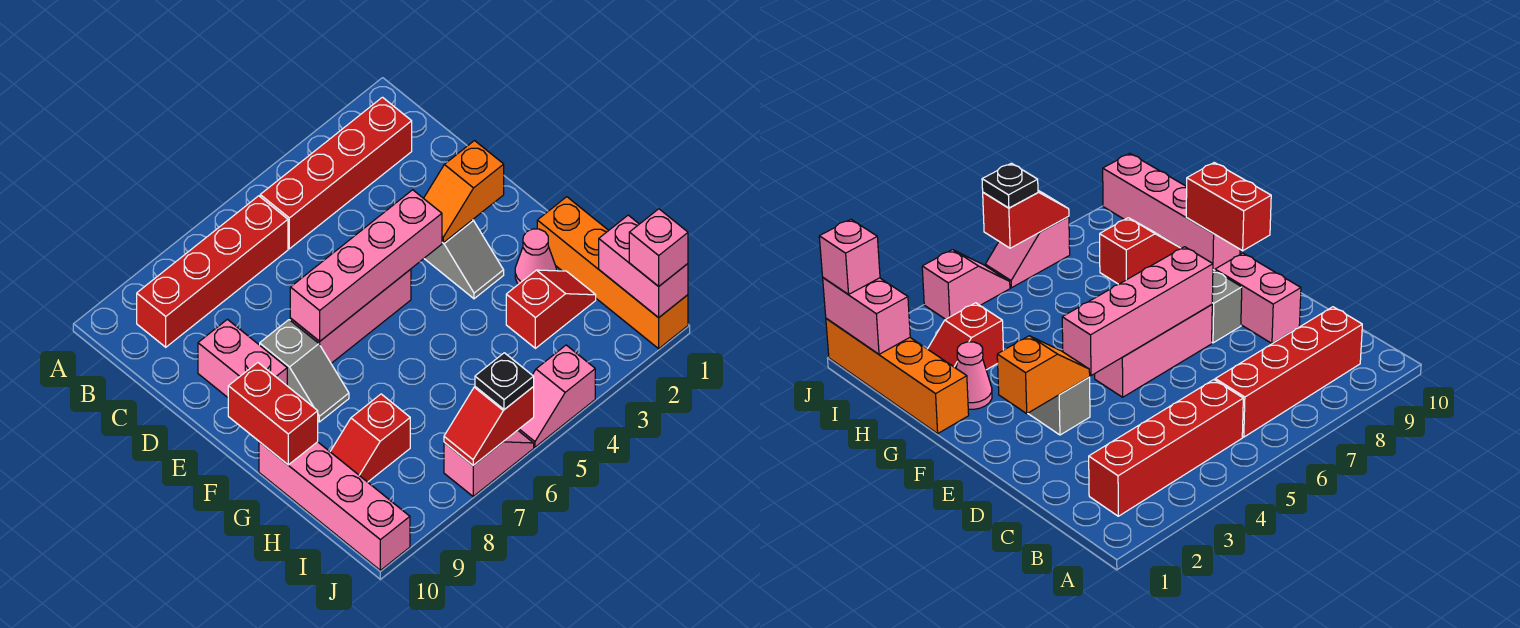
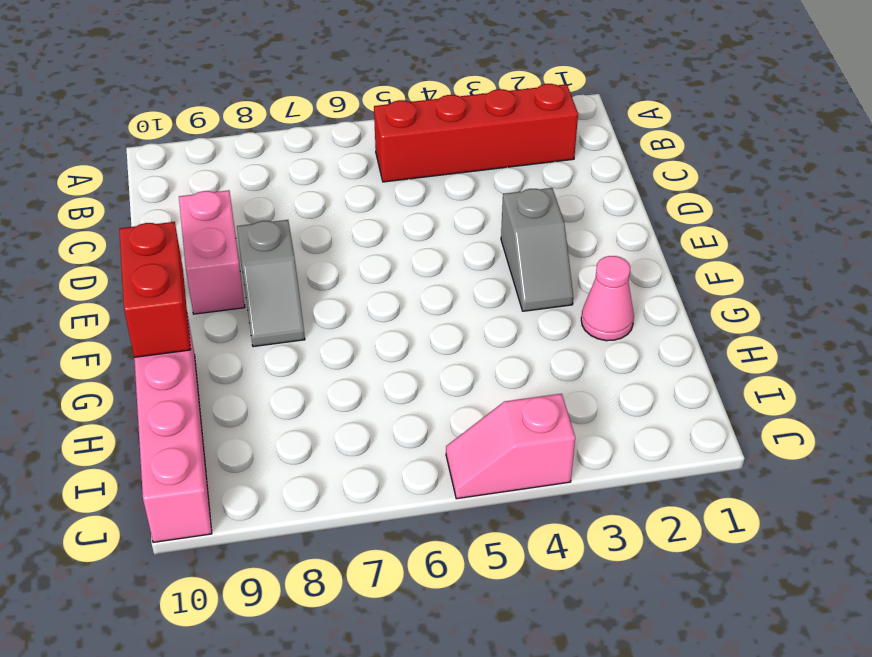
none -> red brick B6:B9 level 1
none -> pink brick E5:E7 level 1
none -> orange brick G1:J1 level 1

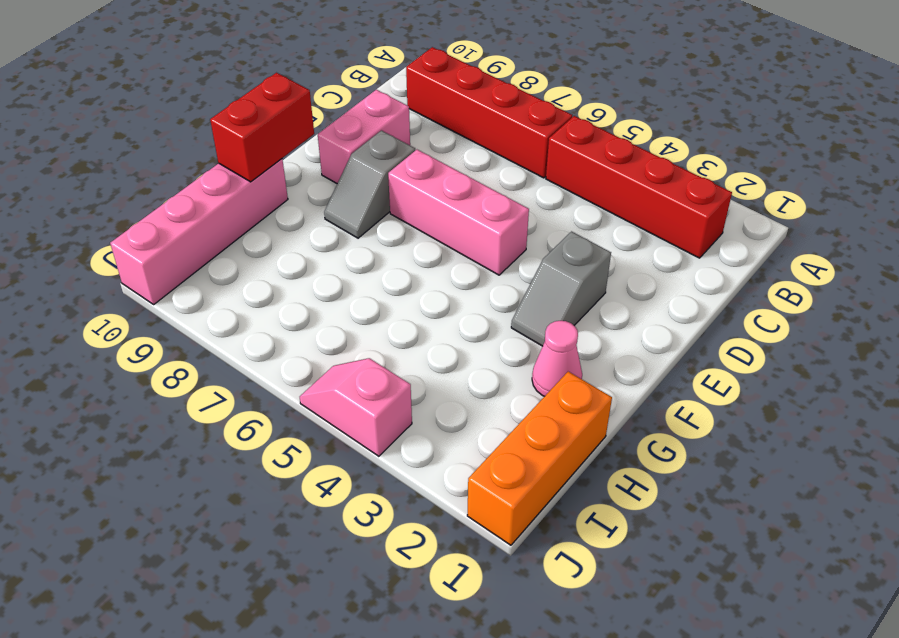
orange brick H1:J1 level 1 -> orange brick G1:J1 level 1
none -> red slope H2:H3 level 1 top 3
none -> red slope H8:H9 level 1 top 8
none -> pink slope J6:J7 level 1 top 7

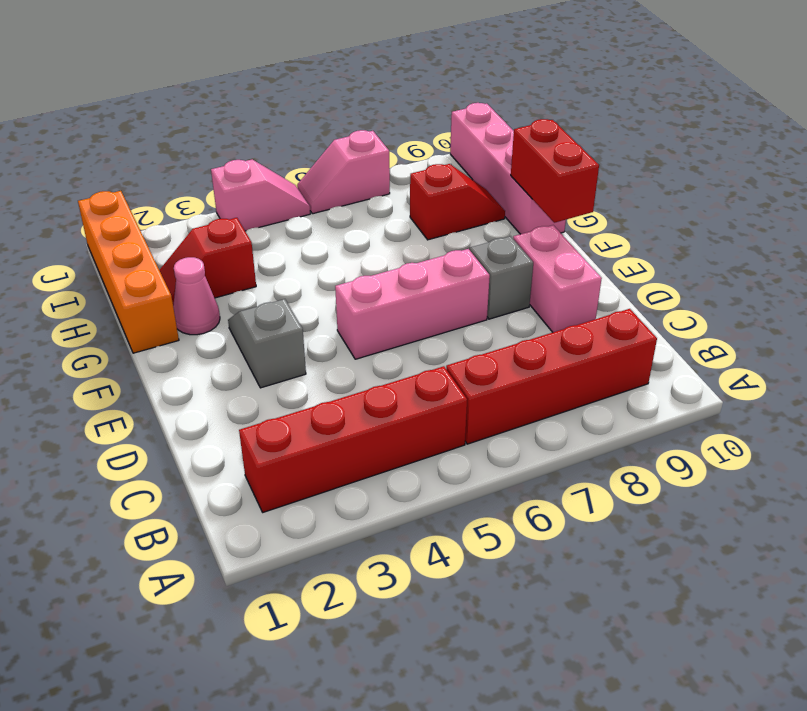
none -> orange slope E2:E3 level 2 top 2
none -> pink brick E4:E7 level 2
none -> pink brick I1:J1 level 2

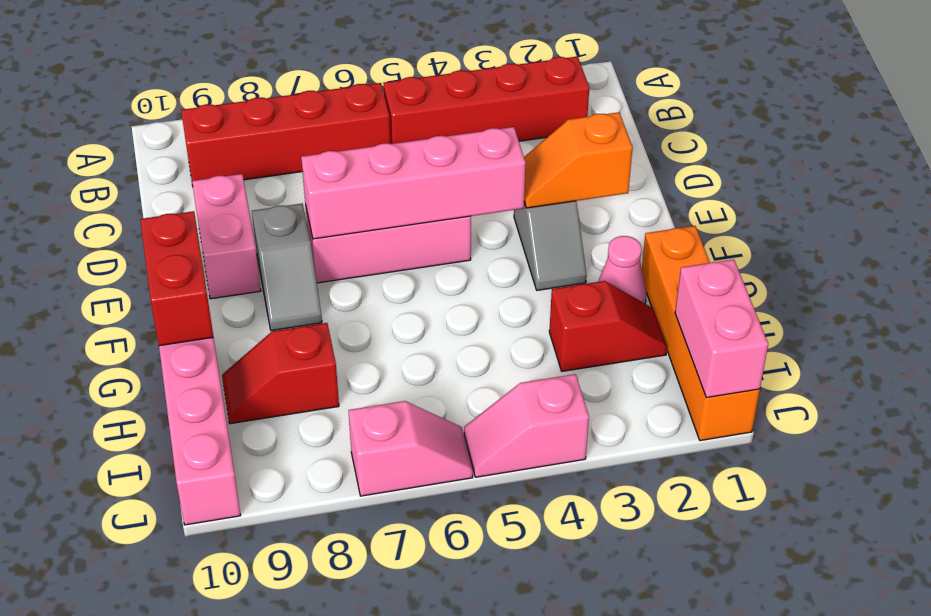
none -> red slope J6:J7 level 2 top 6
none -> pink brick J1 level 3
none -> black plate J6 level 3

